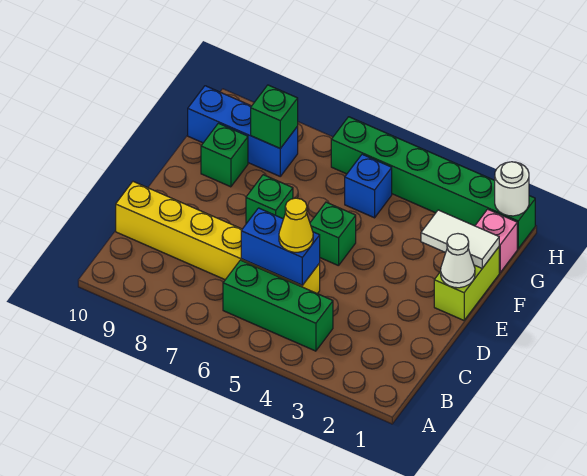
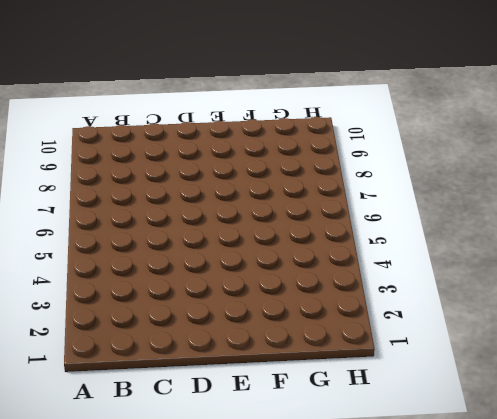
none -> green brick B4:B6 level 1
none -> yellow brick C5:C10 level 1
none -> lime brick E1:F1 level 1

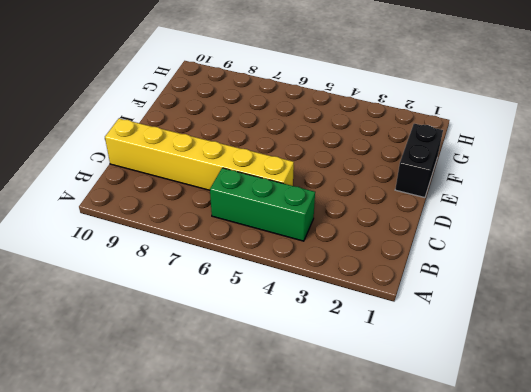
black brick E1:F1 level 1 -> lime brick E1:F1 level 1
none -> green brick E5 level 1
none -> green brick E7 level 1
none -> green brick F9 level 1

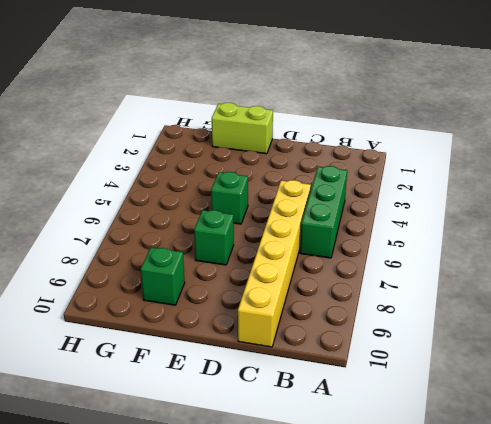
none -> pink brick G1 level 1
none -> blue brick G5 level 1
none -> blue brick G8:G10 level 1

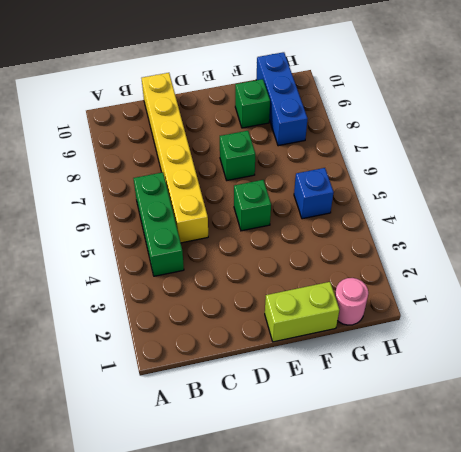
pink round brick G1 level 1 -> pink brick G1 level 1
none -> green brick H1:H6 level 1
none -> blue brick C5:C6 level 2
none -> white cone E1 level 2

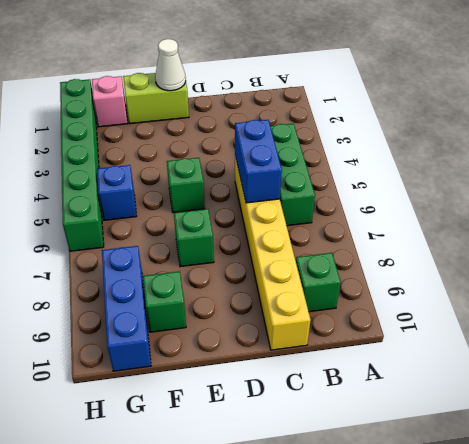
green brick B9 level 1 -> green brick G8 level 2
none -> white tile F1:F2 level 2
none -> white round brick H1 level 2
none -> yellow cone C5 level 3

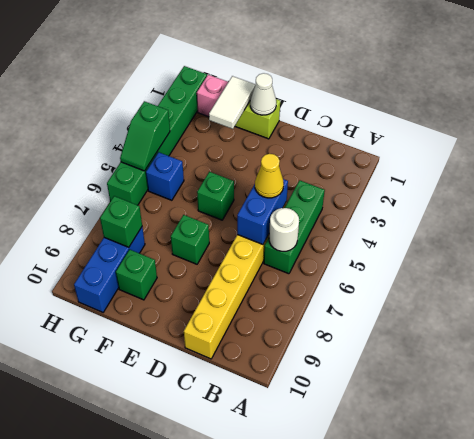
white round brick B6 level 2 -> white round brick H1 level 2
green slope H4:H5 level 2 top 4 -> none

